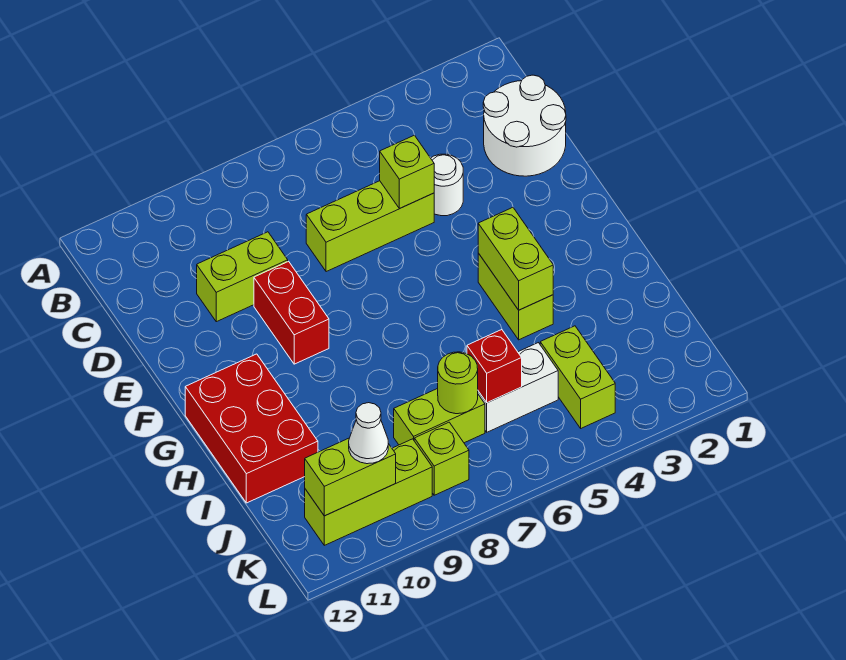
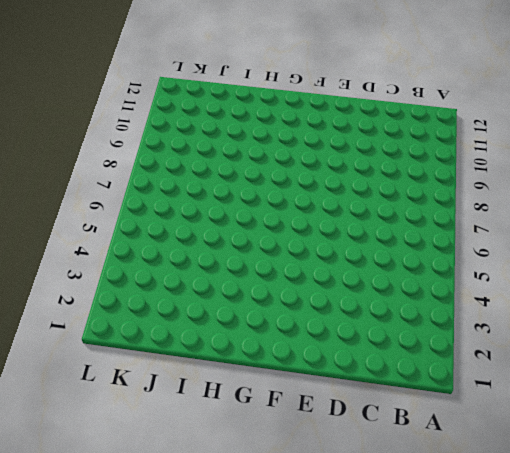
none -> white round brick C1:D2 level 1
none -> white round brick D4 level 1
none -> lime brick D5:D7 level 1

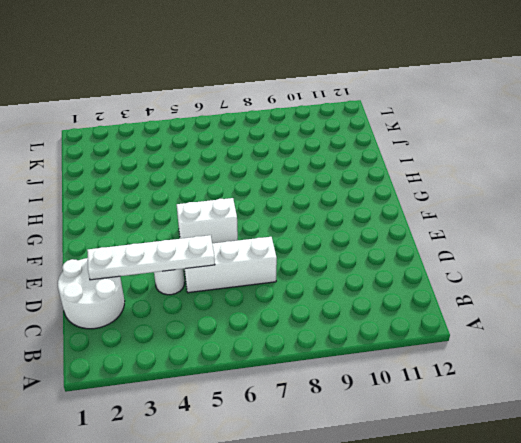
white plate D2:D5 level 2 -> lime brick D5 level 2
white brick D5:D7 level 1 -> lime brick D5:D7 level 1
white brick F5:F6 level 1 -> white brick J5:J6 level 1
none -> lime brick D9:D10 level 1
none -> red brick E9:F9 level 1
none -> lime brick G4:H4 level 1

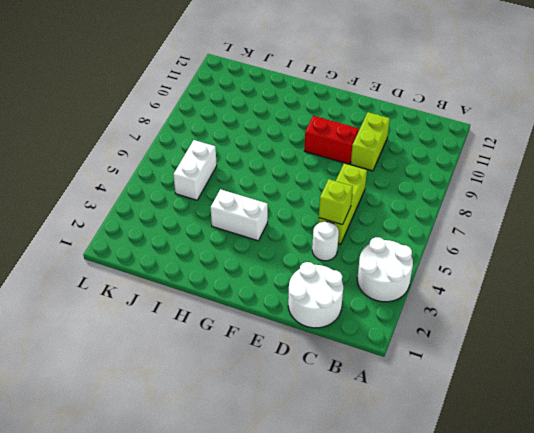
white round brick A3:B4 level 1 -> none
white brick G4:H4 level 1 -> lime brick G4:H4 level 1
none -> red brick G11:I12 level 1
none -> lime brick J4:K4 level 1
none -> lime brick J7:J8 level 1

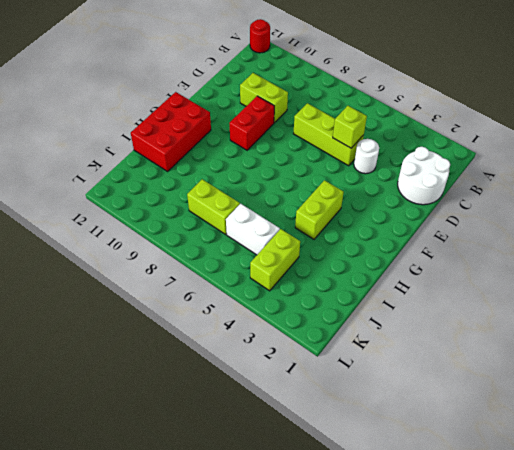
red round brick A12 level 1 -> none
none -> lime brick K8 level 1
none -> lime brick K9:K11 level 1
none -> lime brick G4:H4 level 2

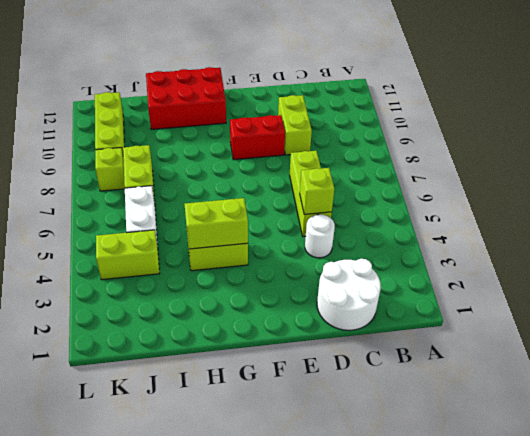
none -> red brick J6 level 2
none -> lime round brick J7 level 2
none -> lime brick K10:K11 level 2

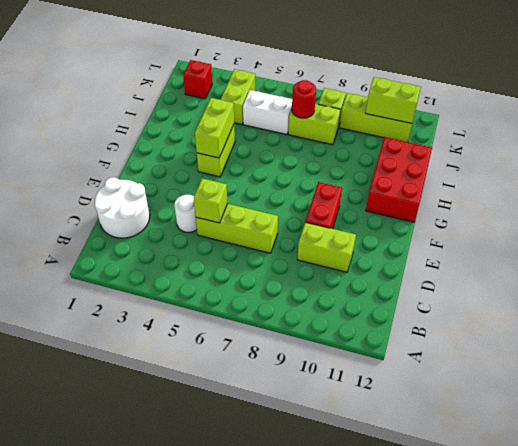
red round brick J7 level 2 -> lime round brick J7 level 2
red brick K2 level 1 -> red brick J6 level 2
none -> white cone K10 level 3

